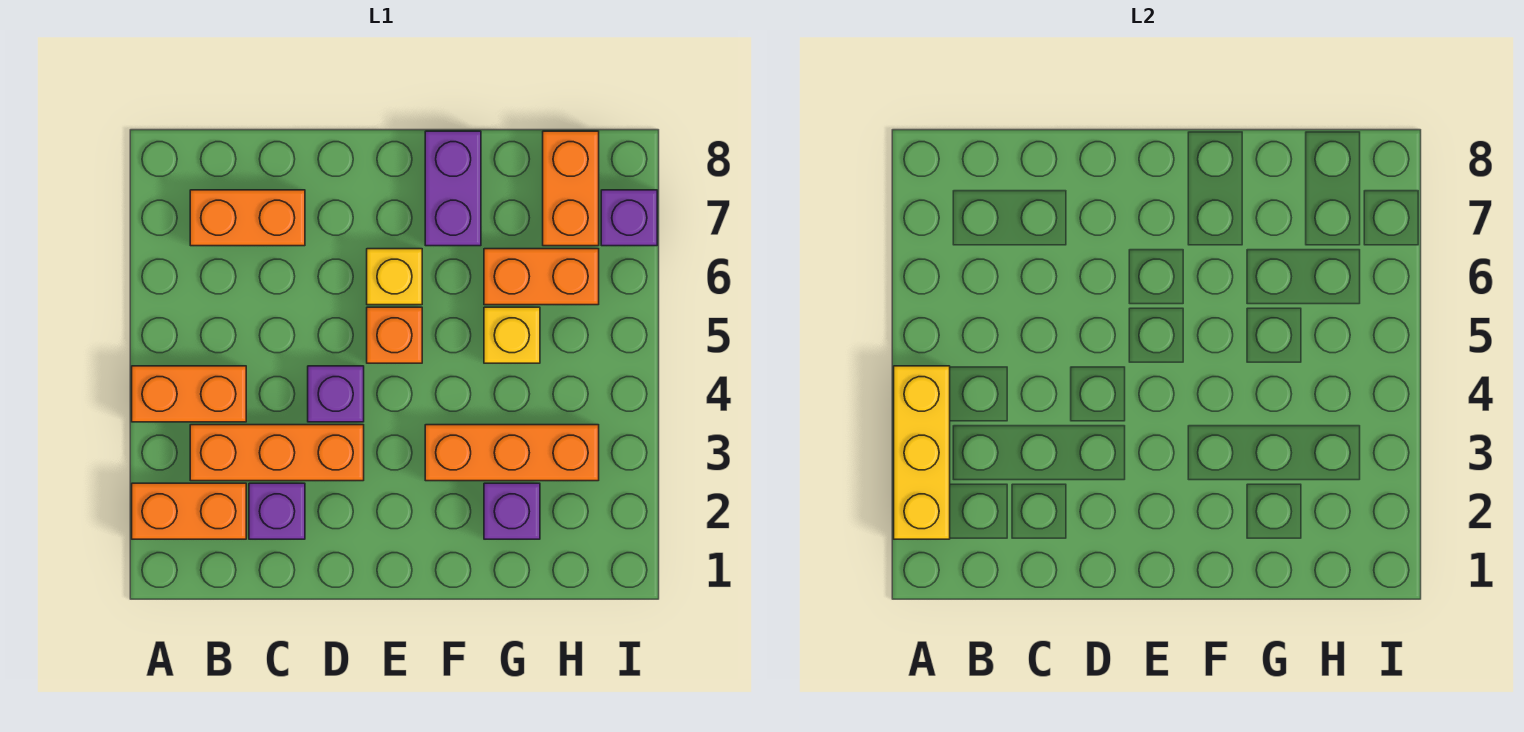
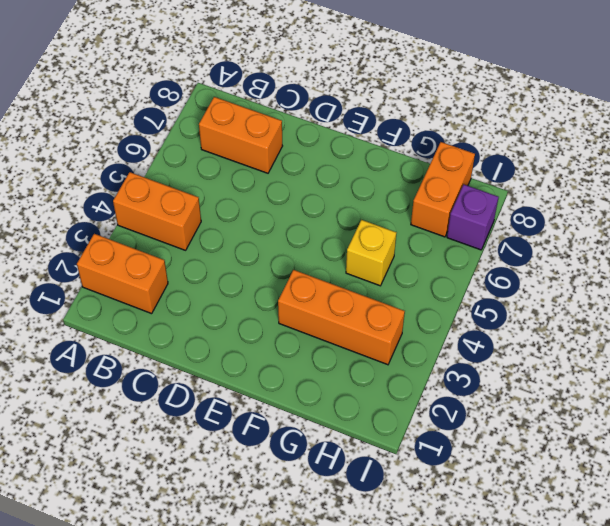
none -> orange brick B3:D3 level 1
none -> purple brick C2 level 1
none -> purple brick D4 level 1

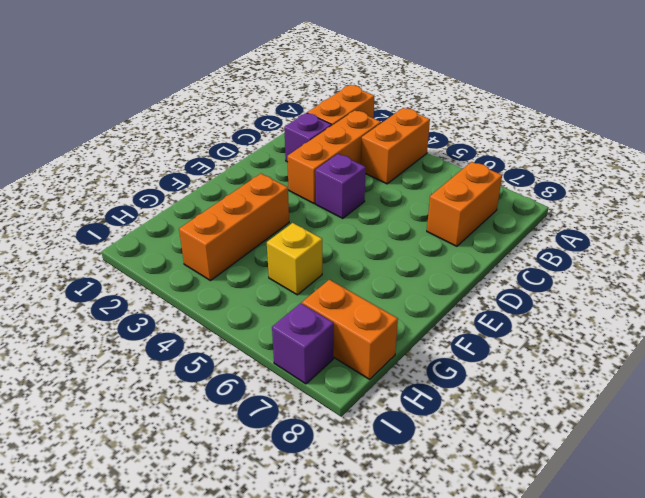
none -> orange brick E5 level 1
none -> yellow brick E6 level 1
none -> purple brick F7:F8 level 1

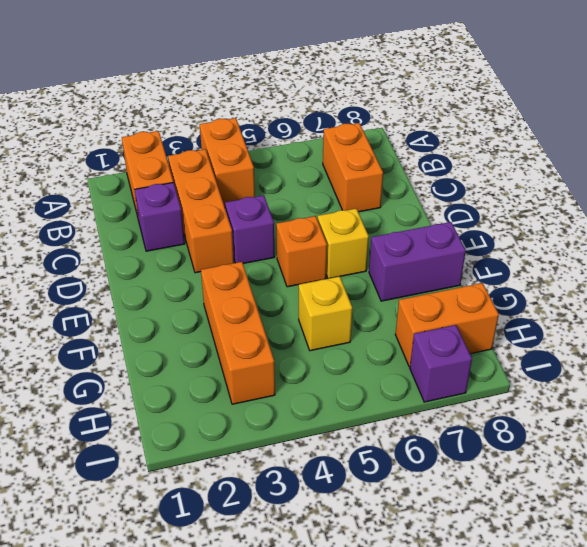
none -> purple brick G2 level 1
none -> orange brick G6:H6 level 1
none -> yellow brick A2:A4 level 2

